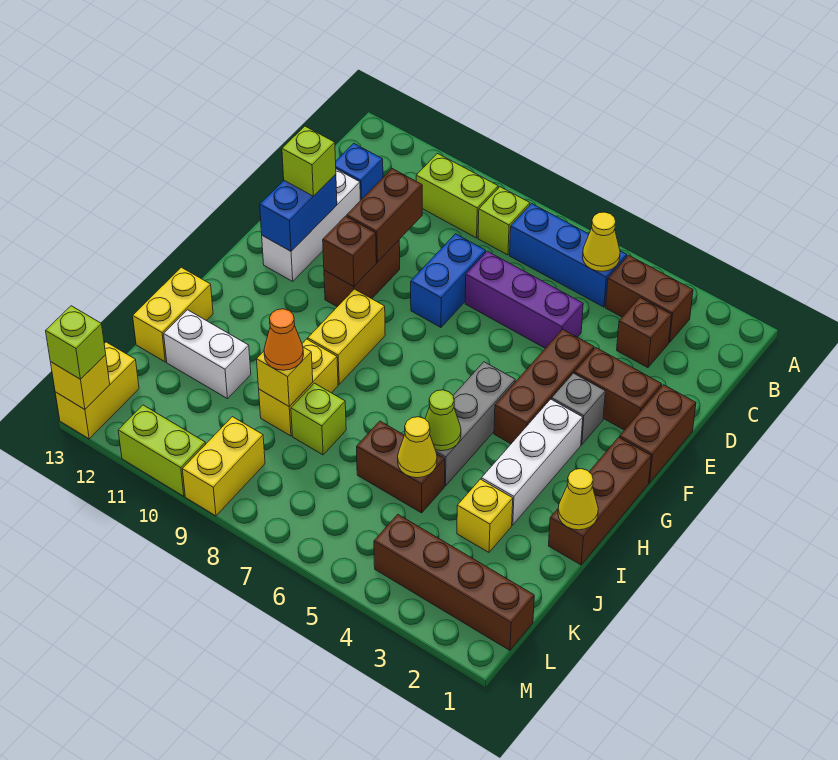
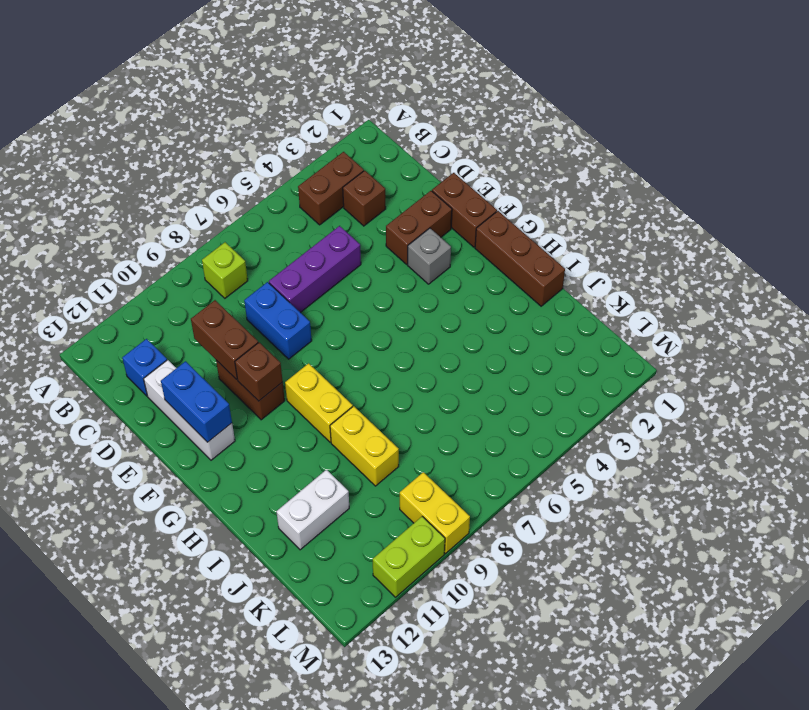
none -> blue brick B5:B7 level 1
none -> lime brick B9:B10 level 1
none -> brown brick E4:G4 level 1
none -> white brick G3:I3 level 1

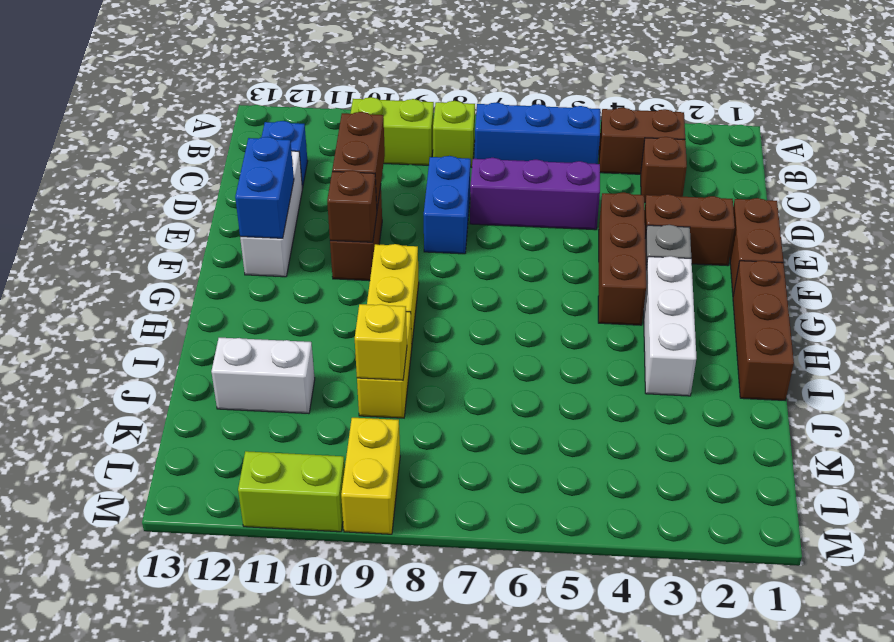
none -> grey brick G5:I5 level 1
none -> yellow brick I13:J13 level 1
none -> yellow brick J3 level 1
none -> brown brick J5:J6 level 1

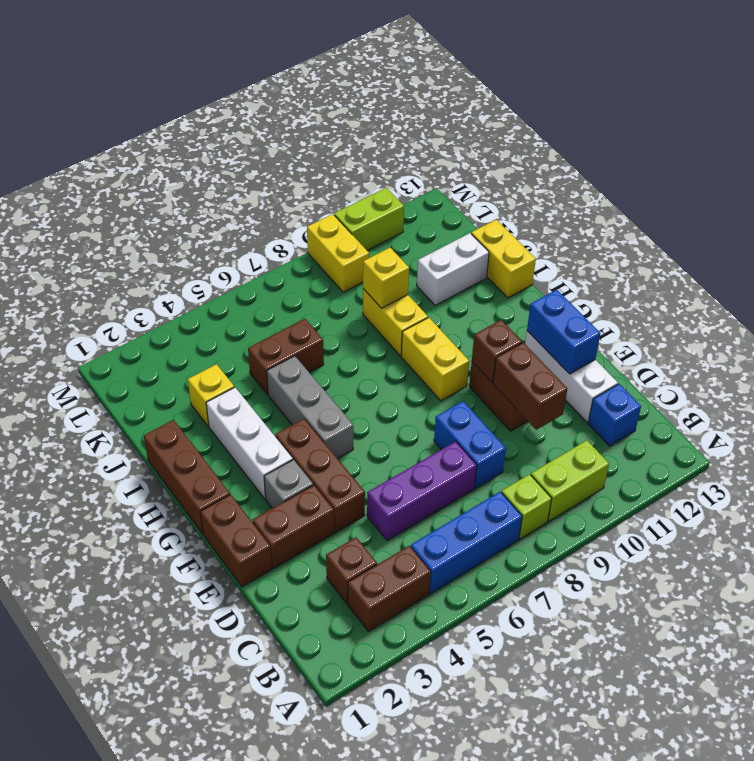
none -> lime brick J8 level 1
none -> brown brick L1:L4 level 1
none -> yellow brick L13:M13 level 1
none -> yellow cone B5 level 2

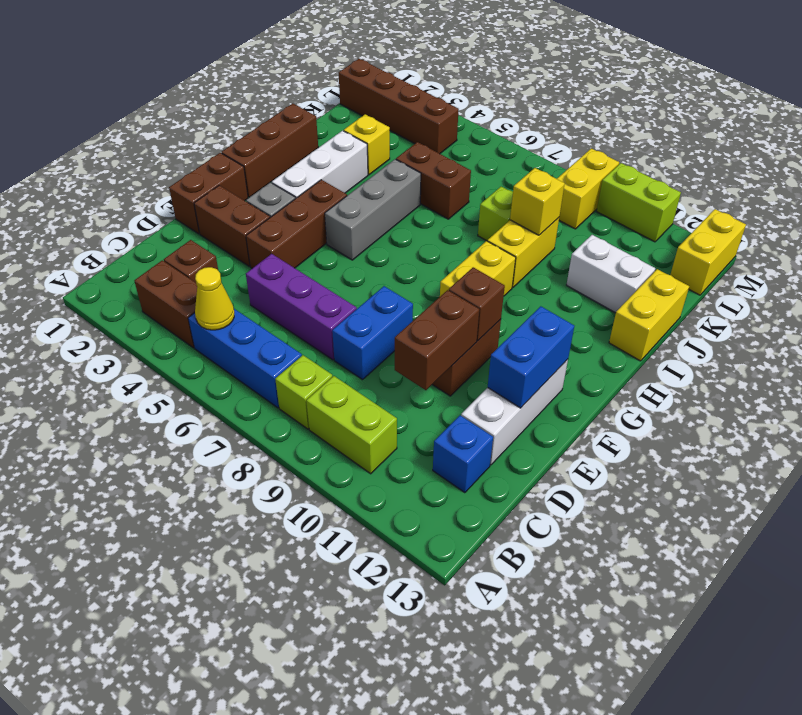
none -> yellow cone I1 level 2
none -> lime cone I5 level 2
none -> yellow cone J5 level 2
none -> yellow brick M13 level 2

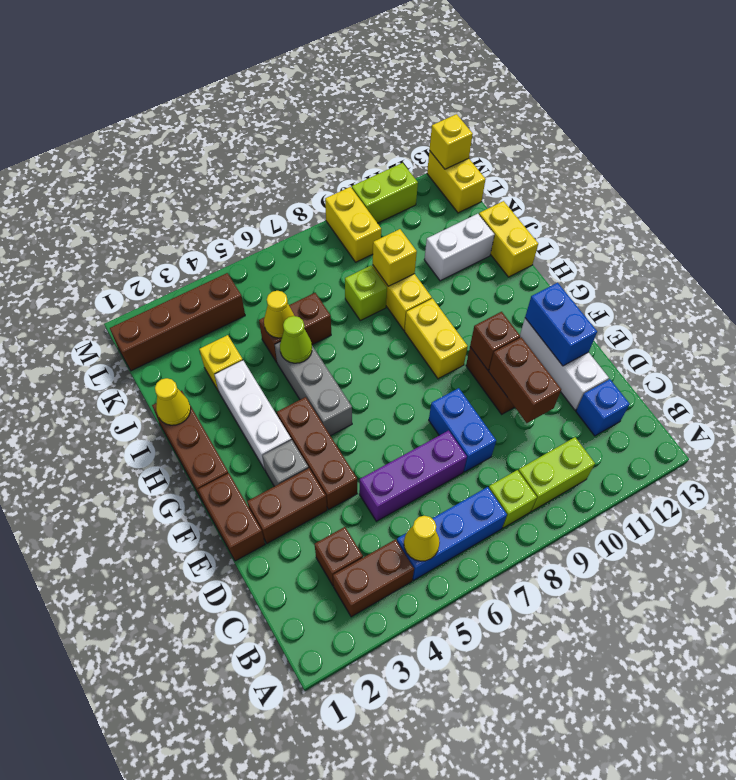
none -> lime brick E12 level 3
none -> orange cone J9 level 3
none -> lime brick M13 level 3

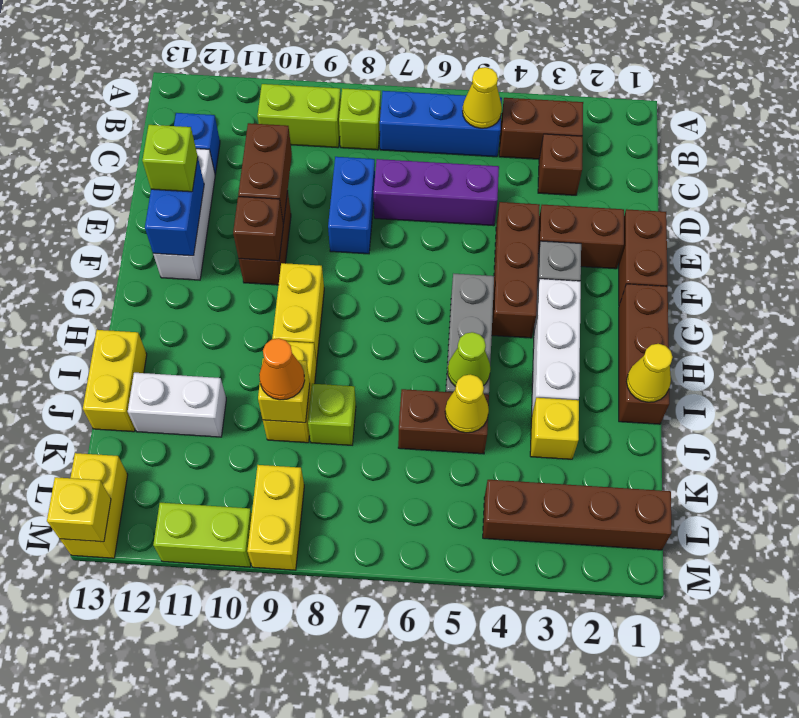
none -> lime brick M13 level 3

